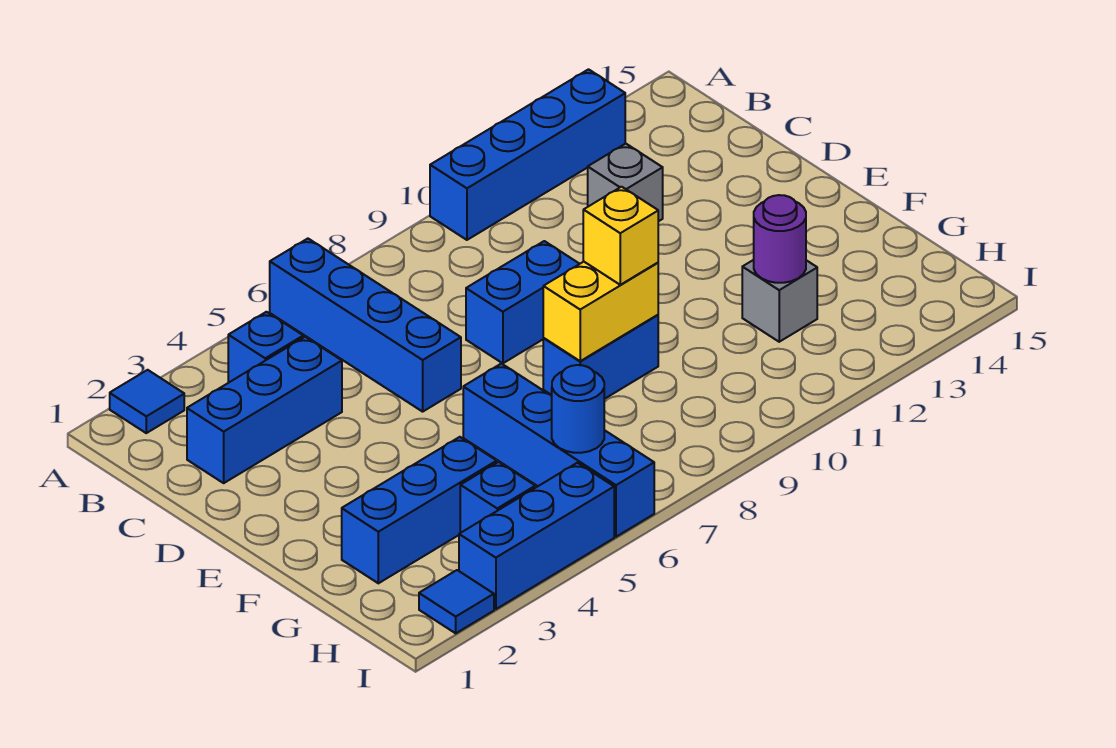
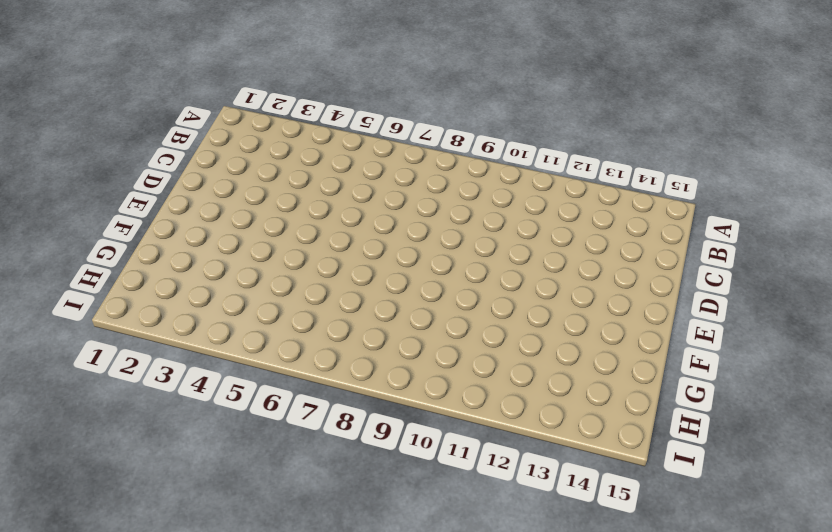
none -> blue tile A2 level 1
none -> blue brick A6:D6 level 1
none -> blue brick A10:A13 level 1

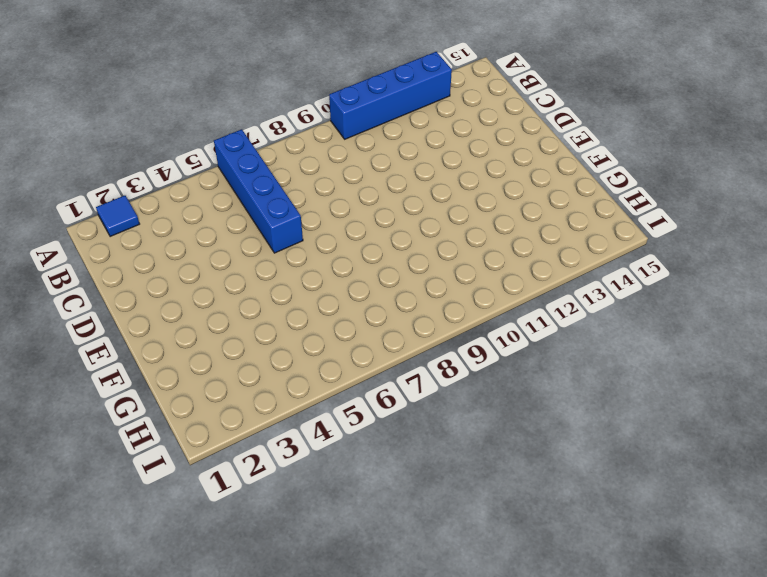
none -> blue brick B4 level 1
none -> blue brick C2:C4 level 1
none -> grey brick C12 level 1

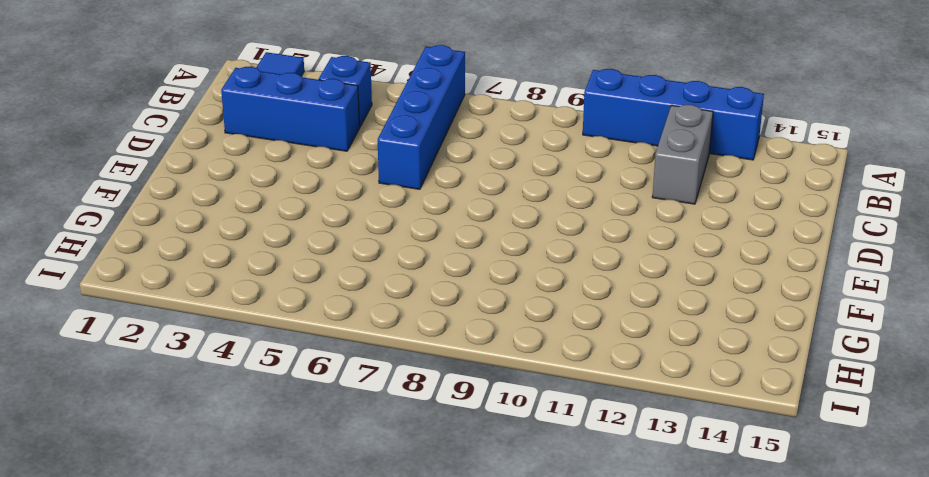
grey brick B12:C12 level 1 -> grey brick C12 level 1
none -> blue brick D8:D9 level 1
none -> blue brick F6:I6 level 1
none -> blue brick F8:F9 level 1

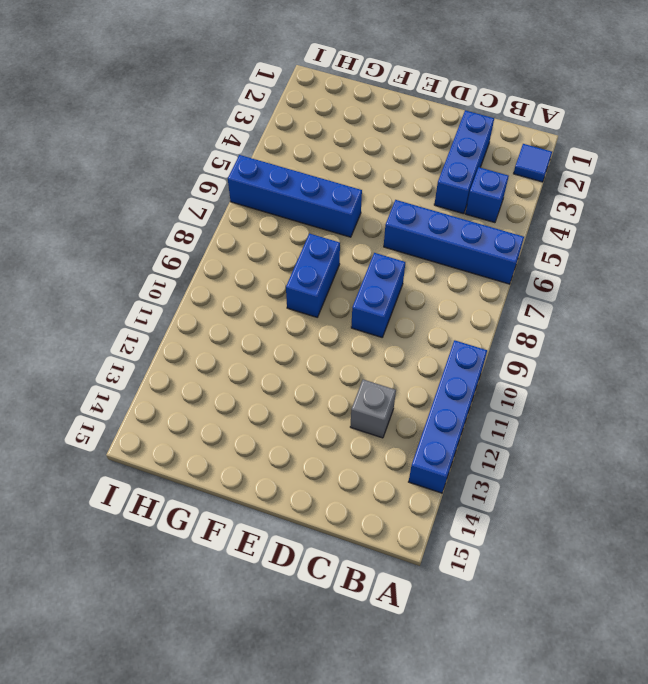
none -> blue brick G2:G4 level 1
none -> grey brick G12 level 1
none -> blue brick H4 level 1

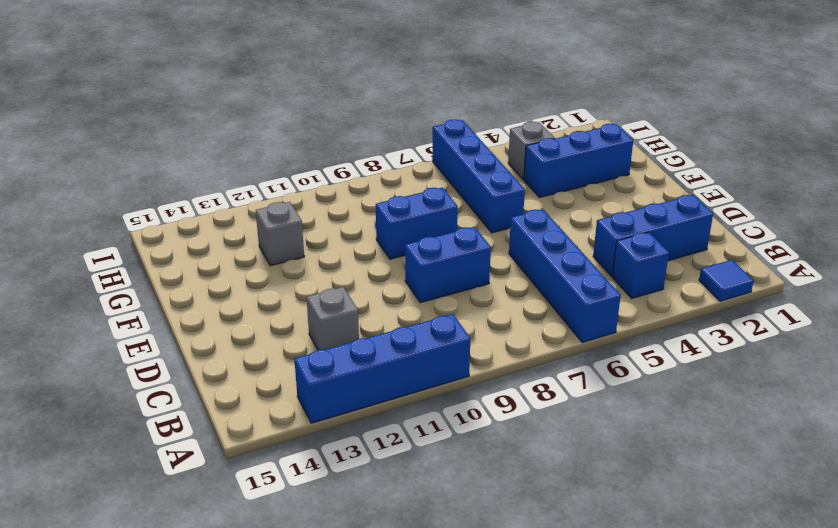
grey brick H4 level 1 -> blue brick H4 level 1
none -> blue tile I2 level 1
none -> blue brick I3:I5 level 1
none -> yellow brick F8:F9 level 2

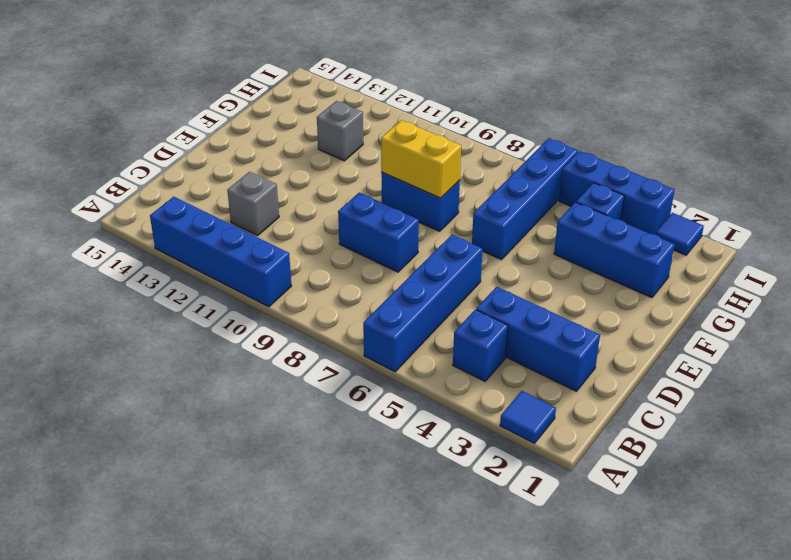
none -> purple round brick G12 level 2
none -> blue round brick H6 level 2
none -> yellow brick F9 level 3

